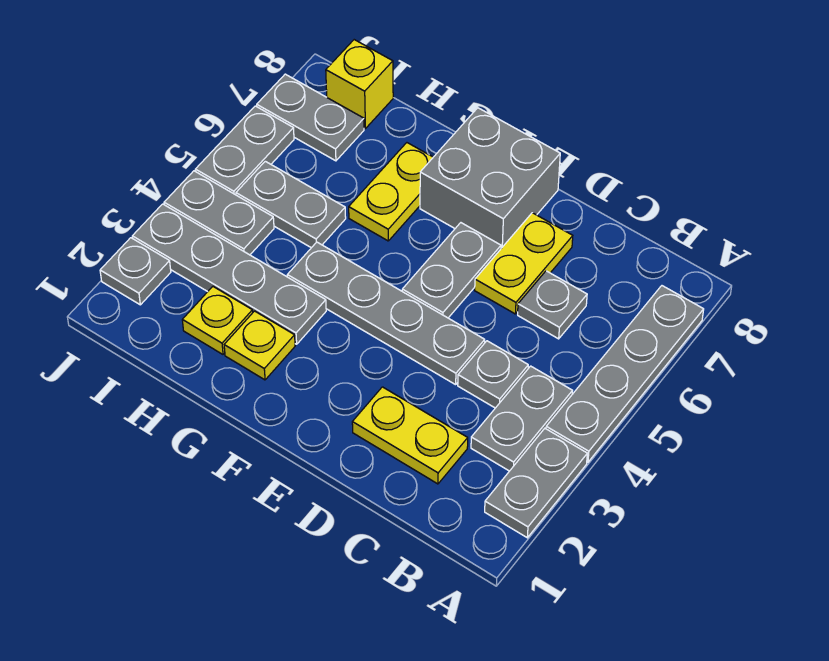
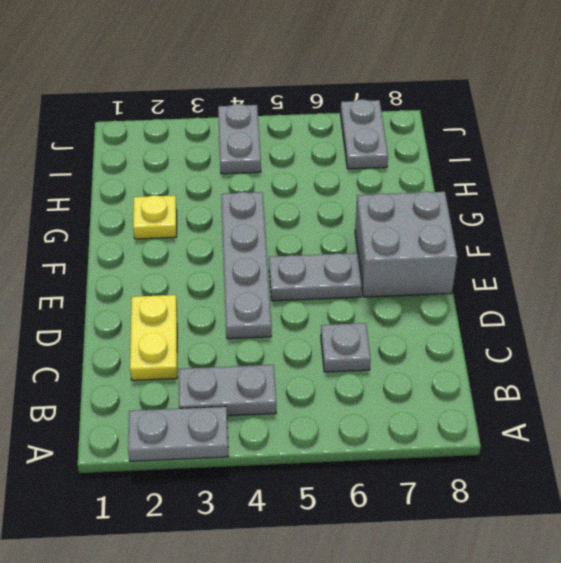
none -> grey plate A4:A7 level 1
none -> grey plate C4 level 1
none -> yellow plate D6:D7 level 1

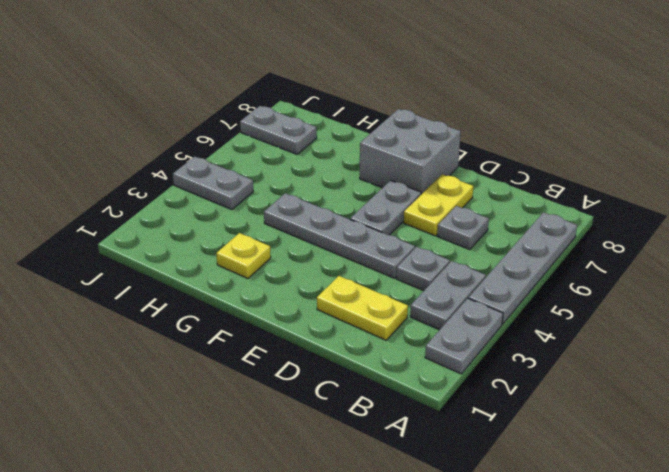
none -> grey plate G3:J3 level 1
none -> yellow plate G6:G7 level 1
none -> yellow plate H2 level 1

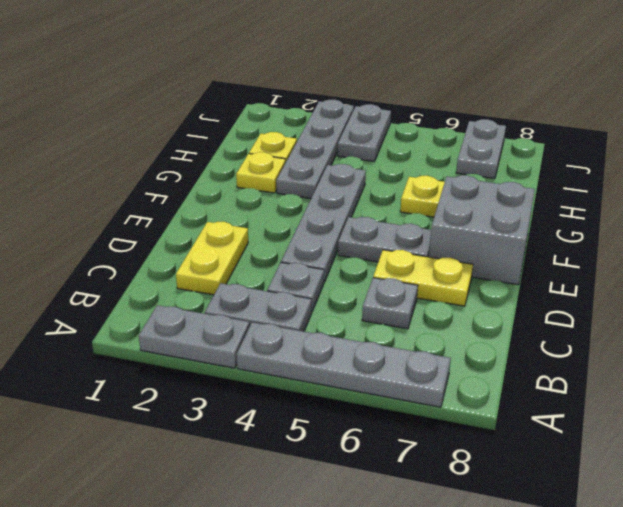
none -> grey plate H5:I5 level 1
none -> yellow brick I8 level 1
none -> grey plate J2 level 1

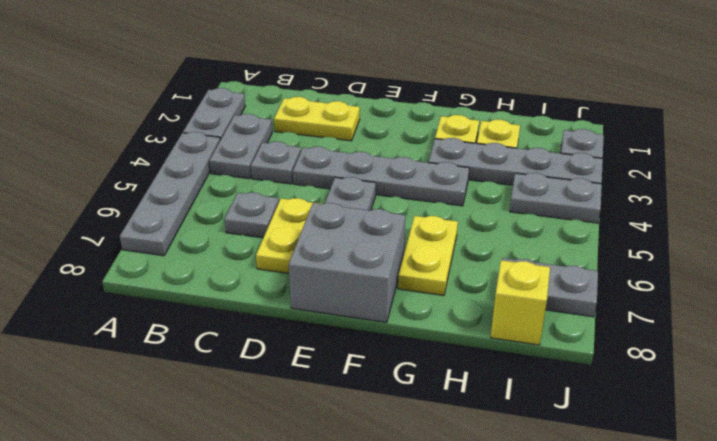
none -> grey plate H5:I5 level 1
none -> grey plate J5:J6 level 1

